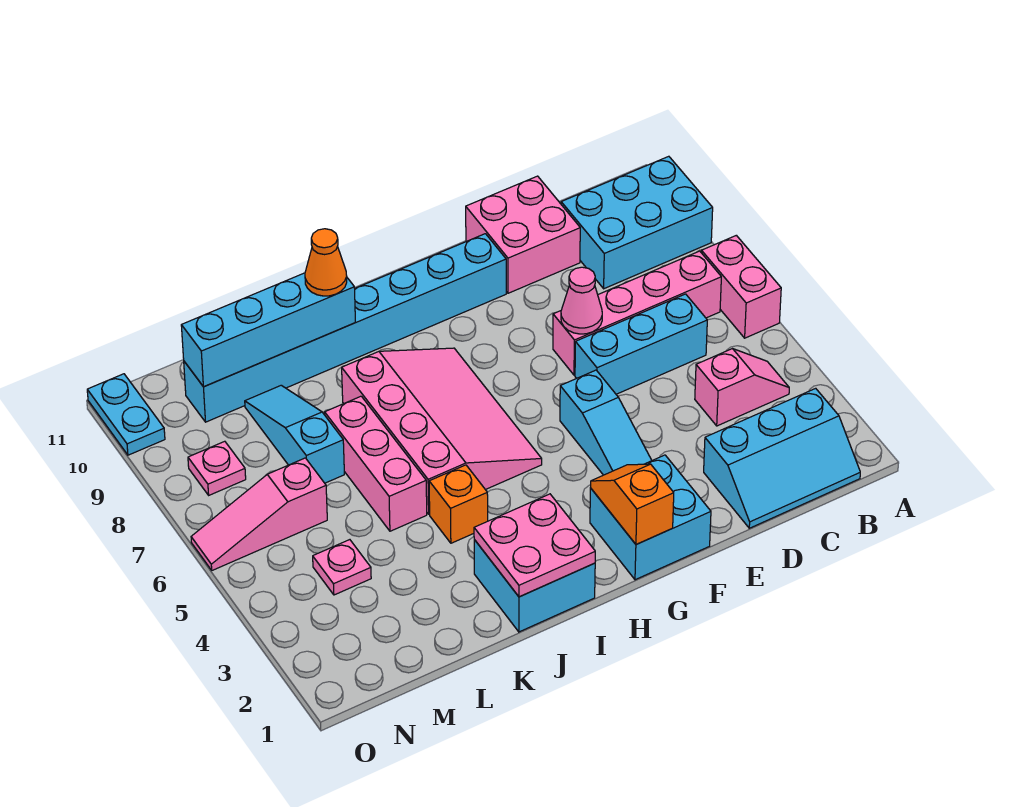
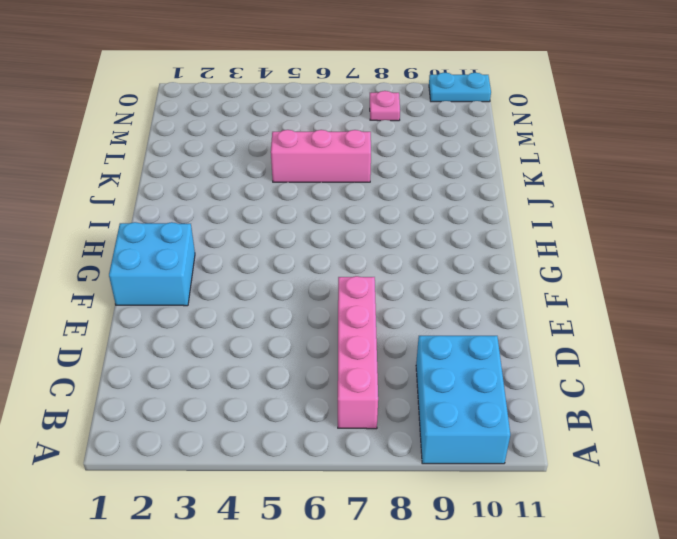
none -> pink brick A6:A7 level 1
none -> cyan slope B1:D2 level 1 top 2
none -> pink slope B4:C4 level 1 top C

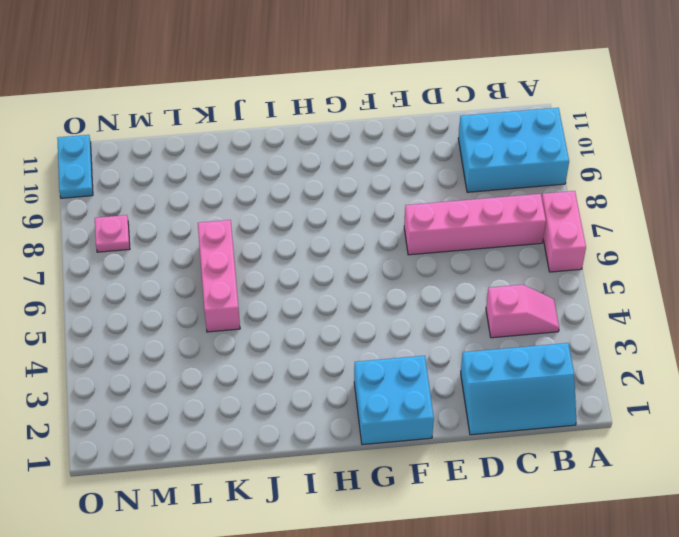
none -> cyan brick C6:E6 level 1
none -> pink brick D10:E11 level 1
none -> cyan slope F3:F5 level 1 top 5

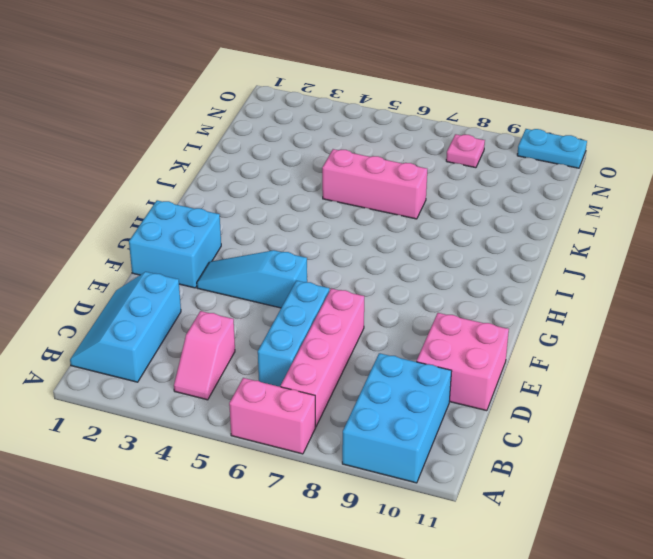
none -> cyan brick F10:M10 level 1
none -> pink slope H5:J8 level 1 top J
none -> cyan brick I1:J2 level 1

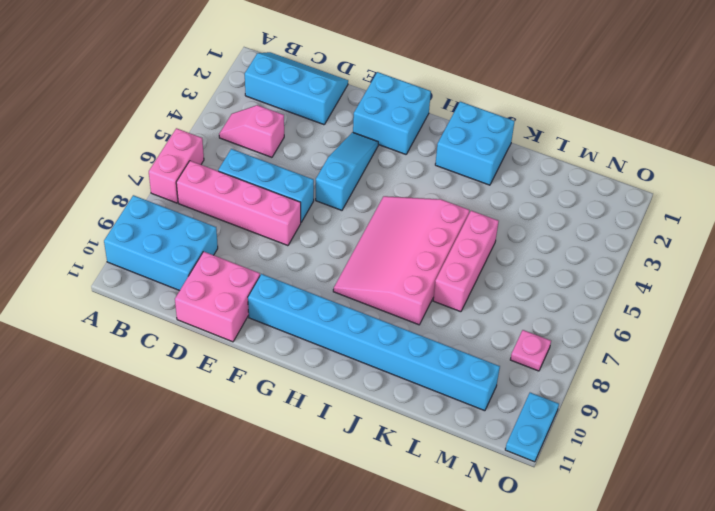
none -> orange brick J4 level 1
none -> cyan slope L7:L9 level 1 top 7
none -> pink plate M4 level 1

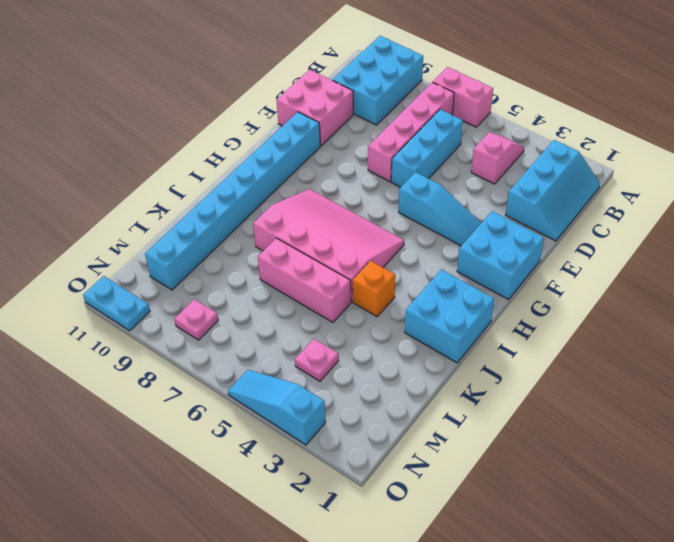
cyan slope O3:O5 level 1 top 3 -> cyan slope L7:L9 level 1 top 7
none -> pink slope M6:O6 level 1 top M
none -> pink cone E7 level 2
none -> orange slope G1:G2 level 2 top 1

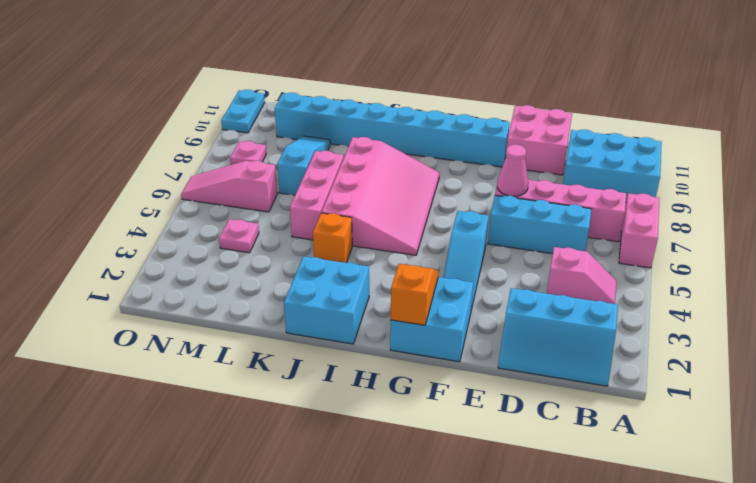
none -> pink plate I1:J2 level 2
none -> cyan brick J10:M10 level 2
none -> orange cone J10 level 3

